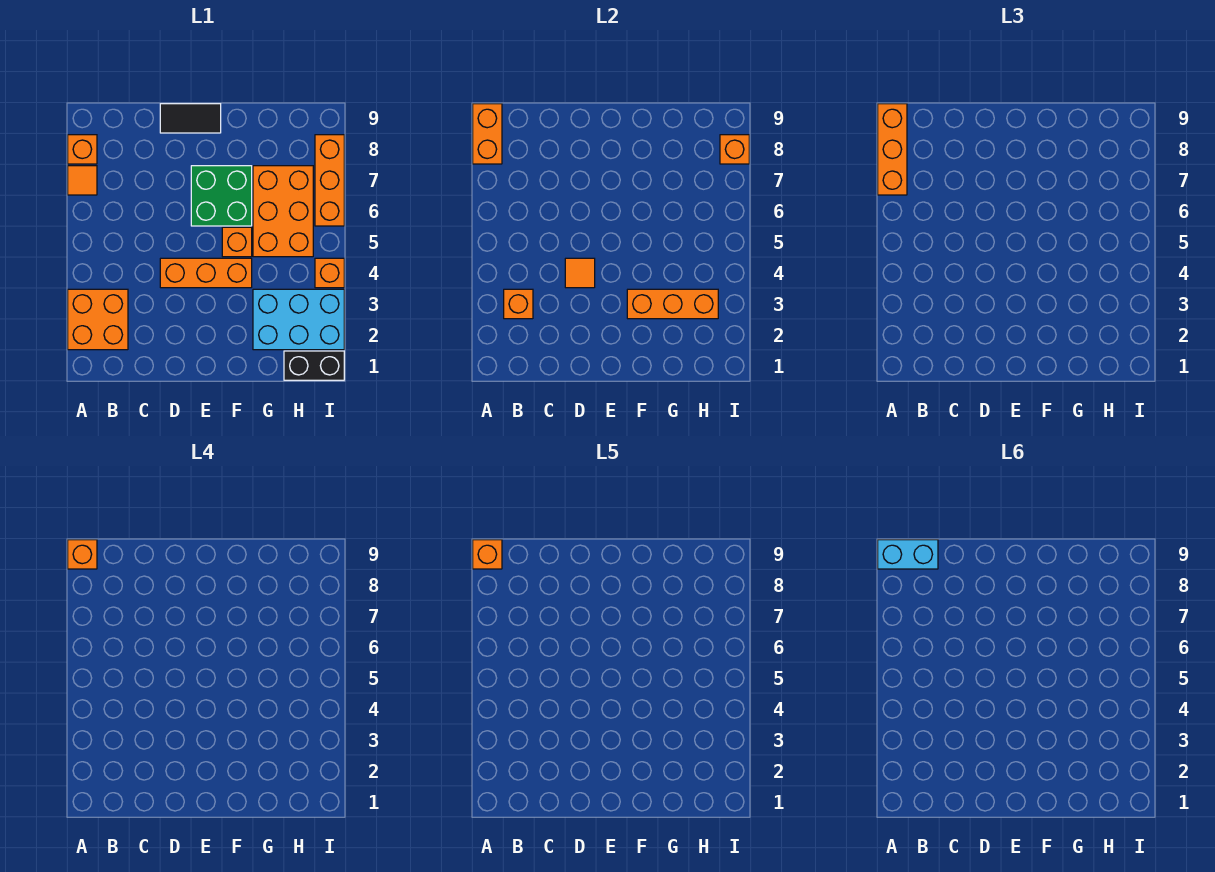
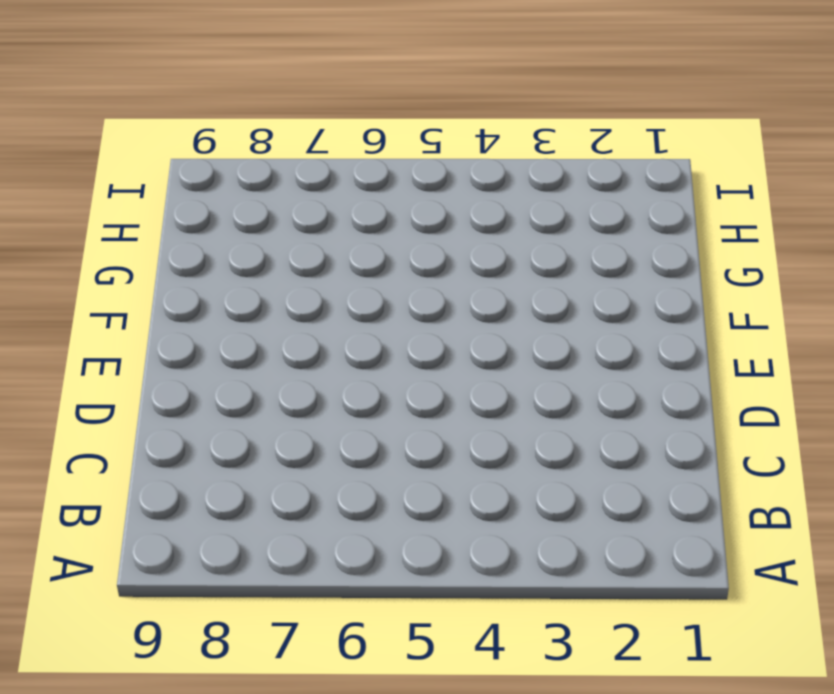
none -> orange brick A2:B3 level 1
none -> orange tile A7 level 1
none -> orange brick A8 level 1

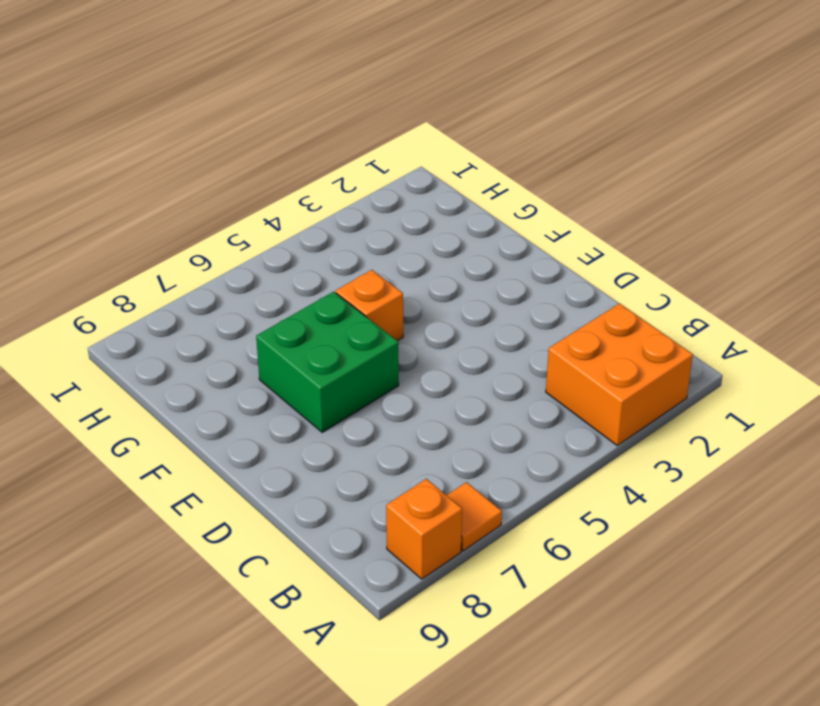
none -> orange brick D4:F4 level 1
none -> black tile D9:E9 level 1
none -> cyan brick G2:I3 level 1

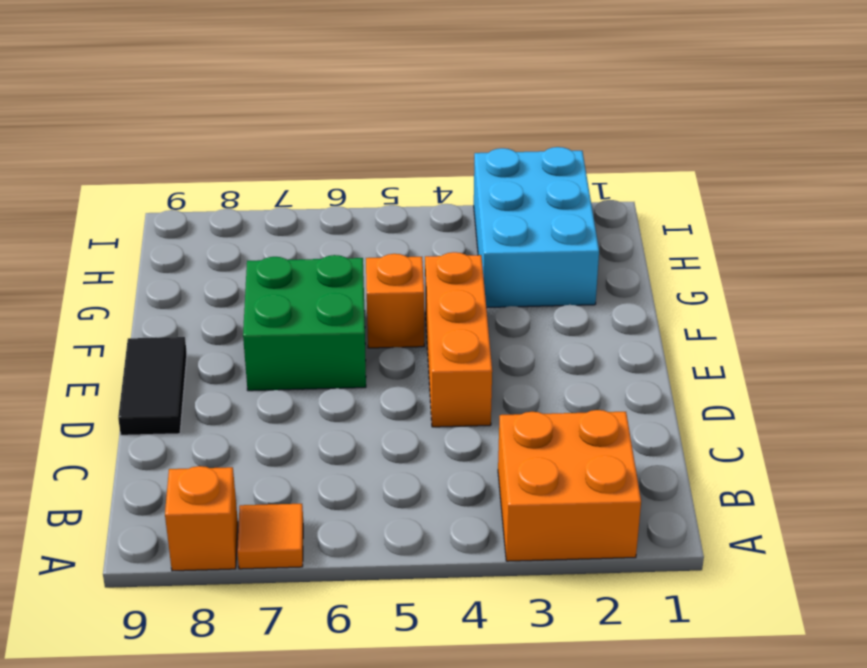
none -> orange brick G5:H7 level 1
none -> black brick H1:I1 level 1
none -> orange brick I4 level 1

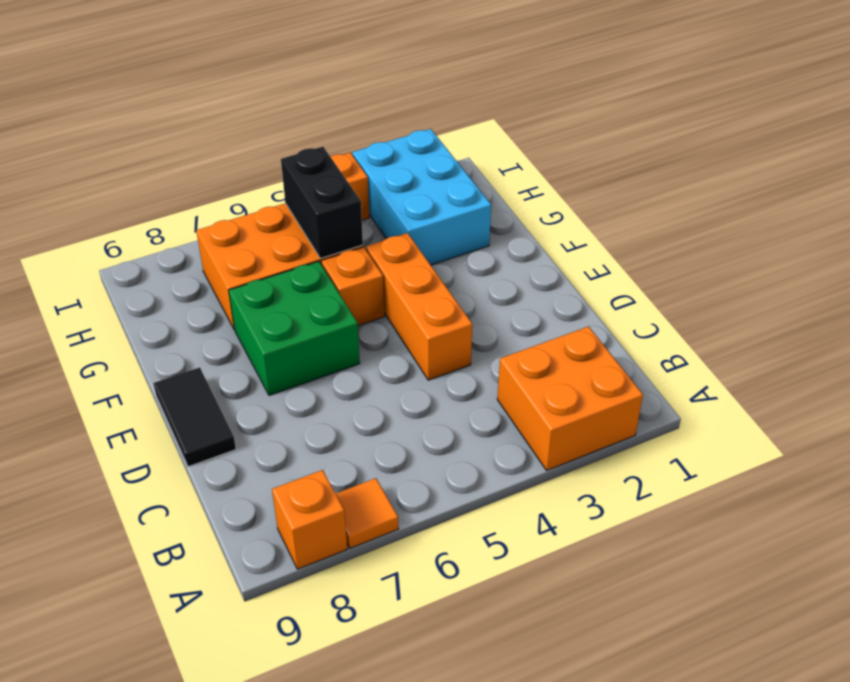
black brick G5:H5 level 2 -> black brick H1:I1 level 1
none -> orange brick I6:I8 level 1
none -> orange brick A8:A9 level 2
none -> orange brick B3 level 2

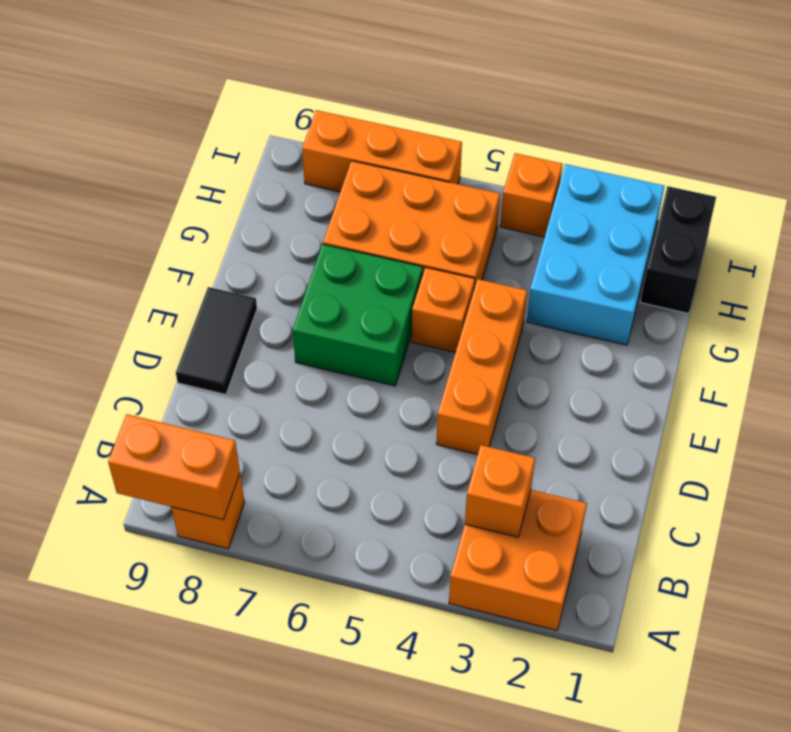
none -> orange tile A7 level 1
none -> orange tile D4 level 2
none -> orange brick F3:H3 level 2

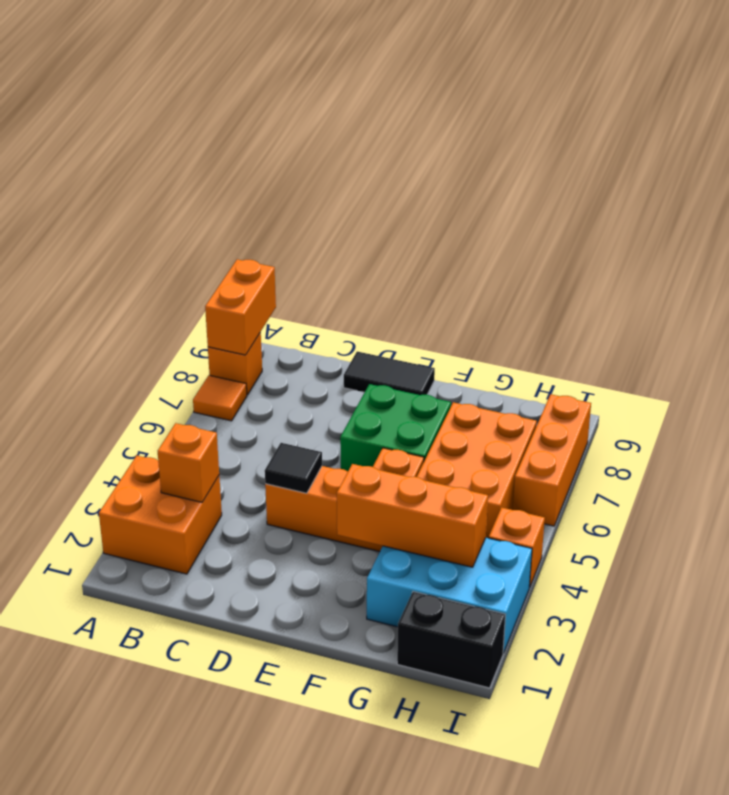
black tile D4 level 2 -> orange tile D4 level 2
none -> orange brick I8 level 2
none -> orange brick A7:A9 level 3
none -> orange brick A9 level 4

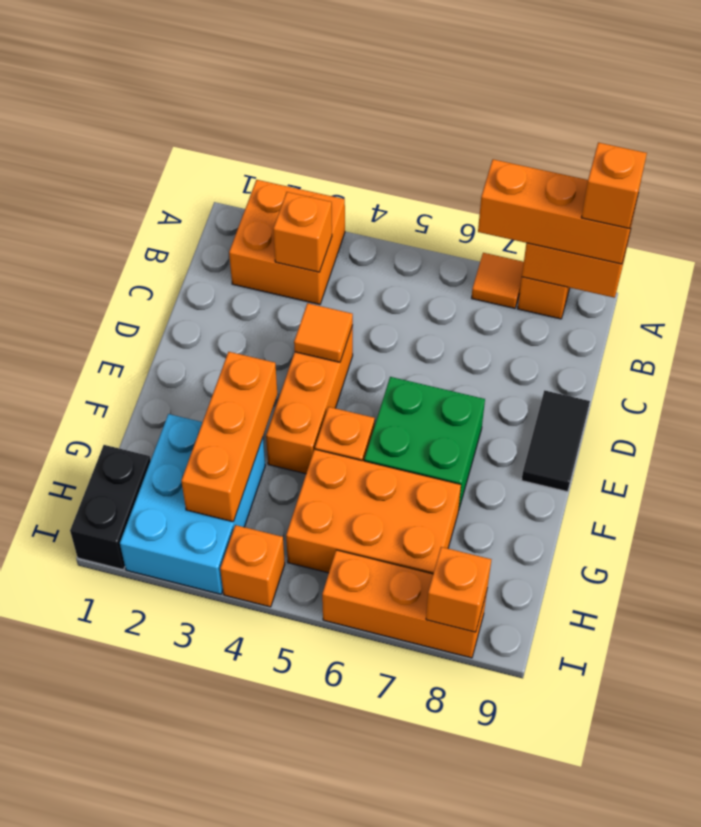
none -> orange brick A9 level 5
none -> cyan brick A9:B9 level 6

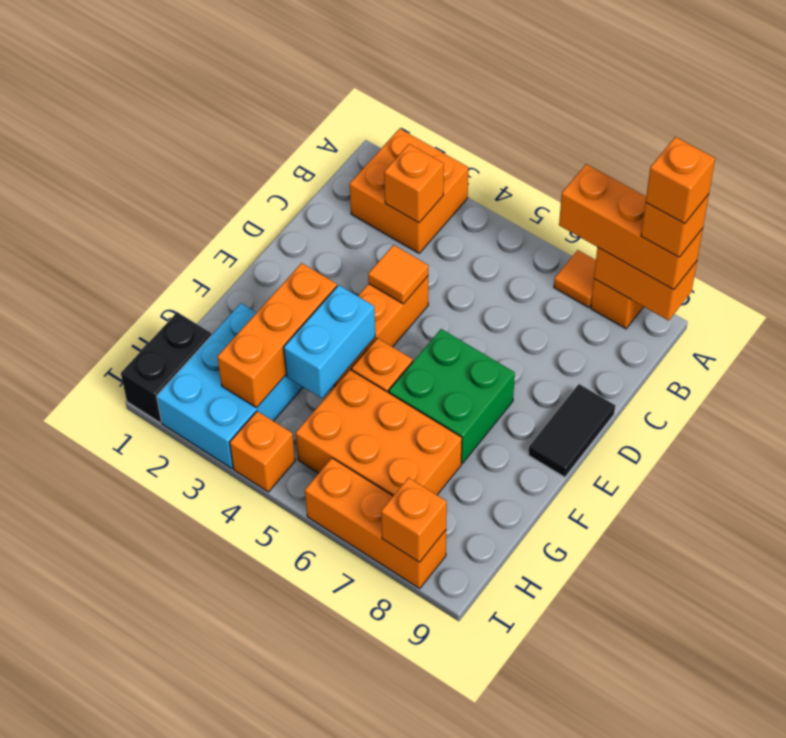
cyan brick F4:G4 level 2 -> cyan brick A9:B9 level 6

